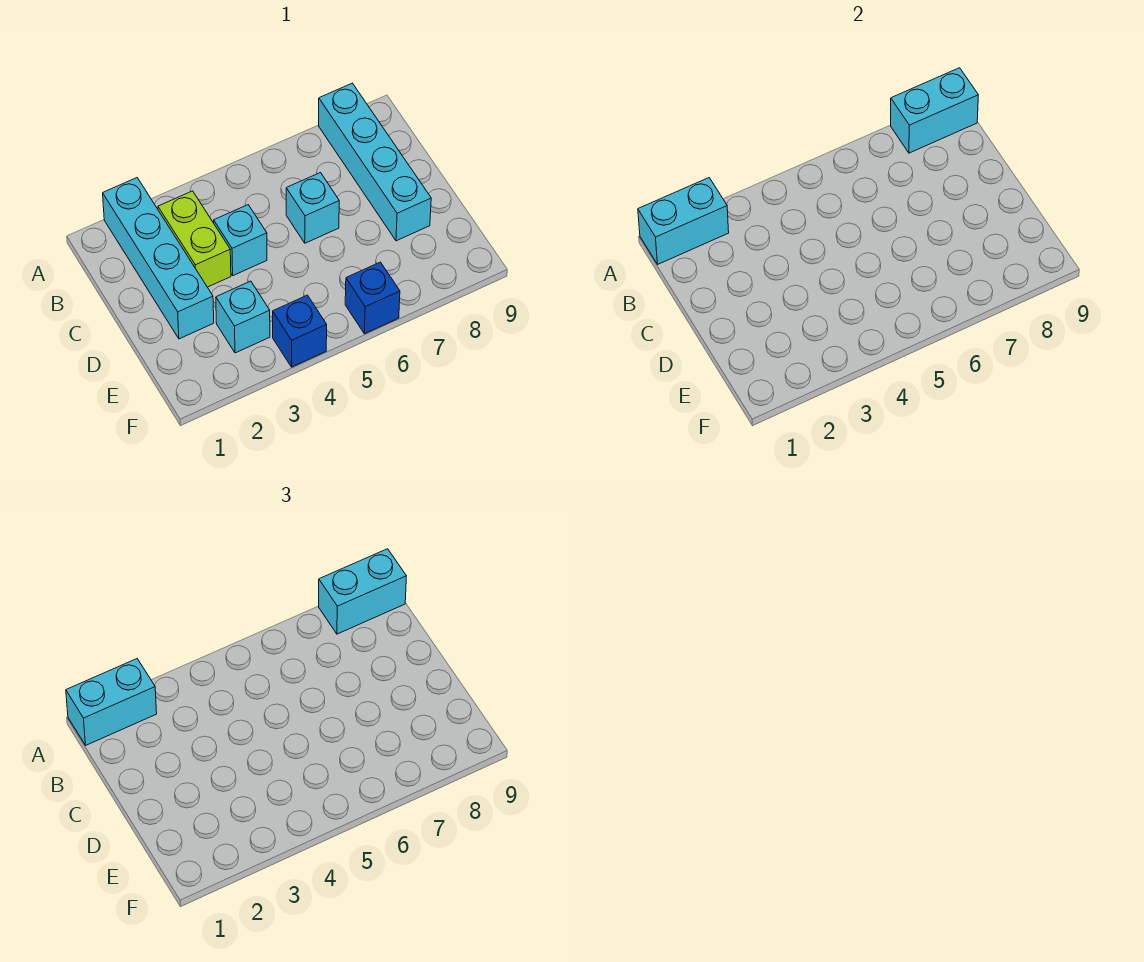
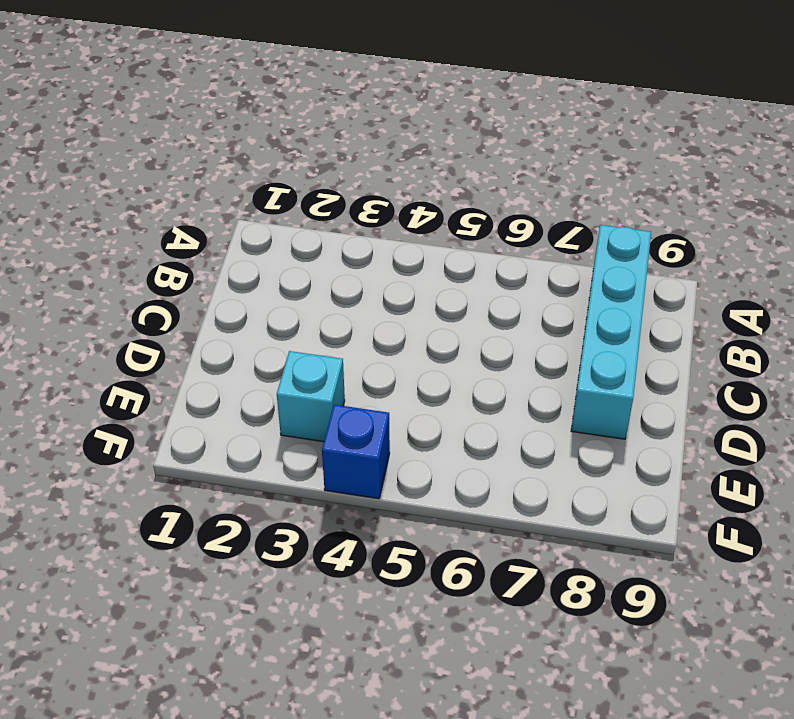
none -> cyan brick A2:D2 level 1
none -> lime brick B3:C3 level 1
none -> cyan brick C4 level 1

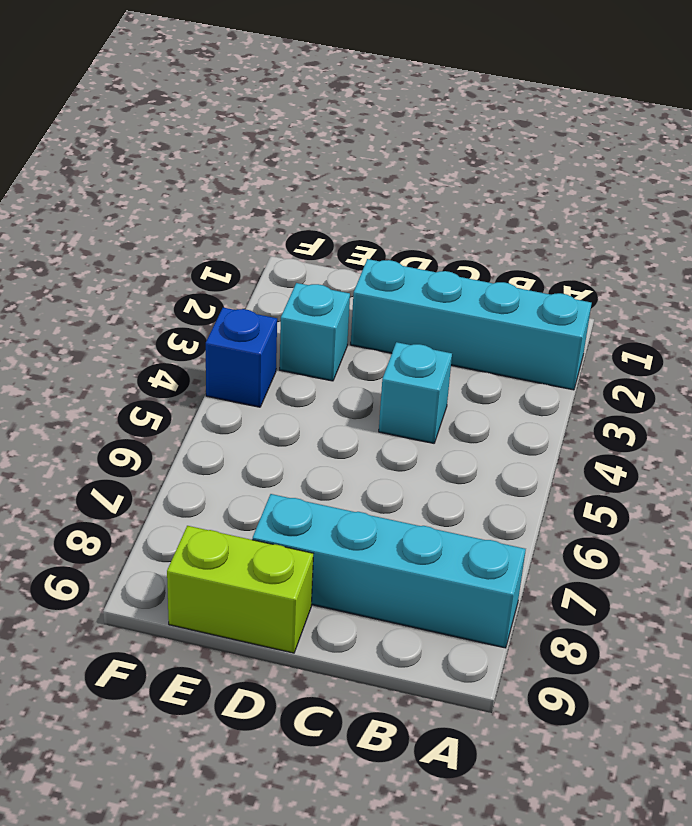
lime brick D9:E9 level 1 -> lime brick B3:C3 level 1
none -> cyan brick C6 level 1
none -> blue brick F6 level 1
none -> cyan brick A1:A2 level 2

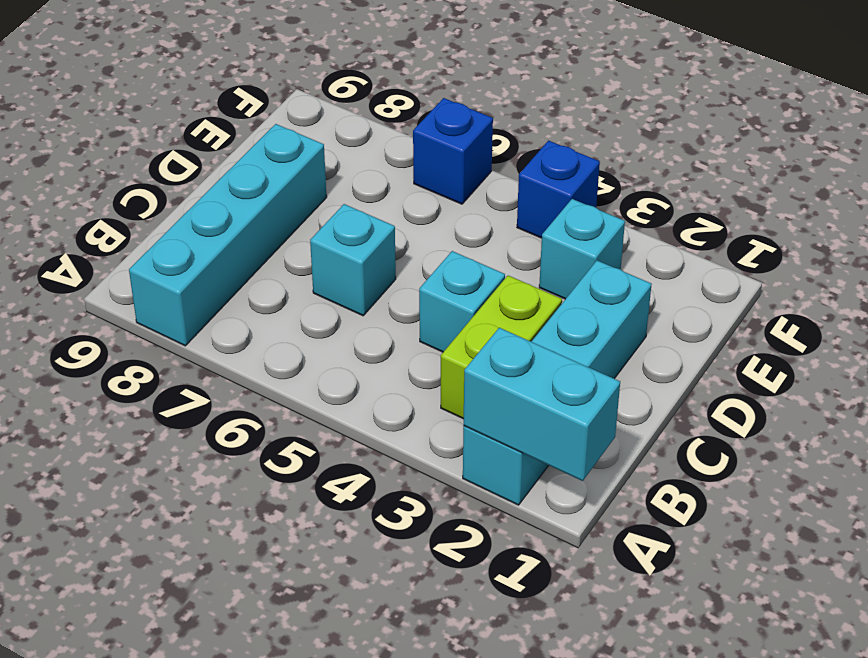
none -> cyan brick A8:A9 level 2
none -> cyan brick A1:A2 level 3
none -> cyan brick A8:A9 level 3

